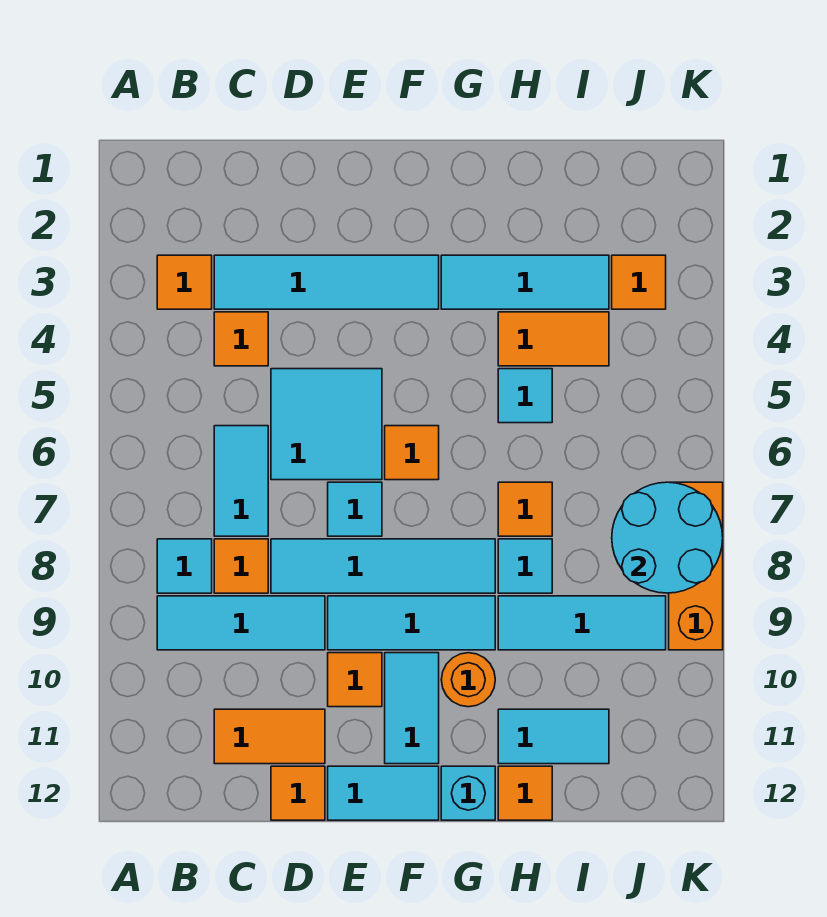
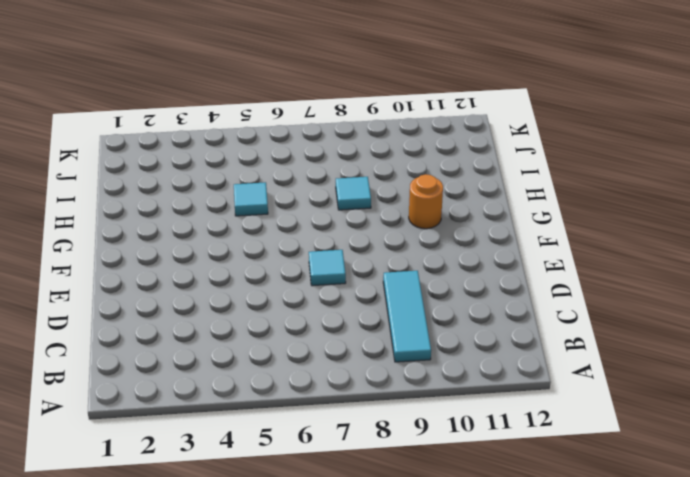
none -> orange tile B3 level 1
none -> cyan tile B8 level 1
none -> cyan tile C3:F3 level 1
none -> orange tile C4 level 1

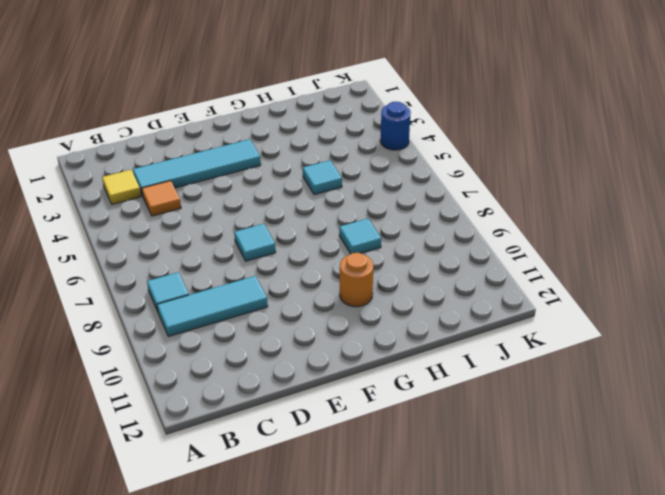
yellow tile B3 level 1 -> orange tile B3 level 1
blue round brick K4 level 1 -> none
none -> cyan tile C6:C7 level 1
none -> orange tile C8 level 1
none -> orange tile C11:D11 level 1
none -> cyan tile D5:E6 level 1

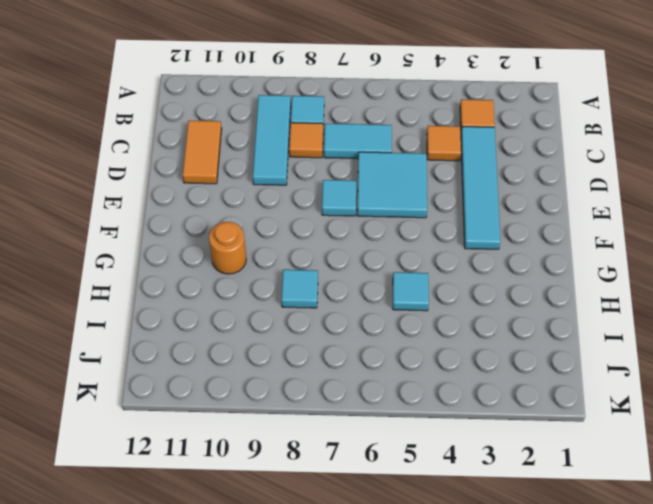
none -> cyan tile D8:G8 level 1
none -> orange tile D12 level 1
none -> cyan tile E9:G9 level 1
none -> orange tile E10 level 1

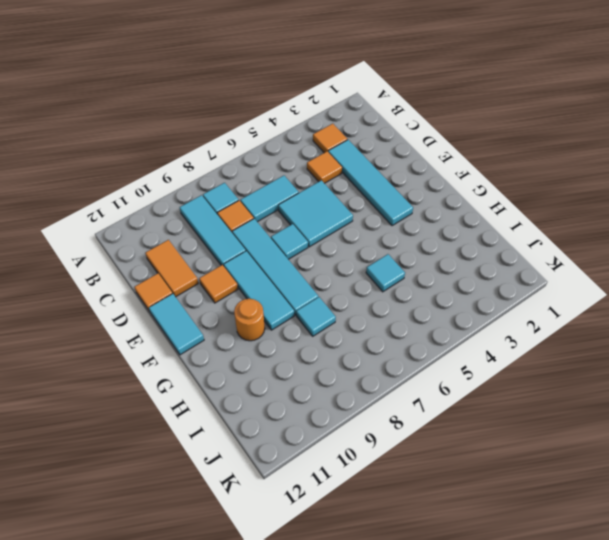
none -> orange tile F6 level 1
none -> cyan tile F10:F11 level 1
none -> cyan tile G3:I3 level 1
none -> cyan brick G12 level 1

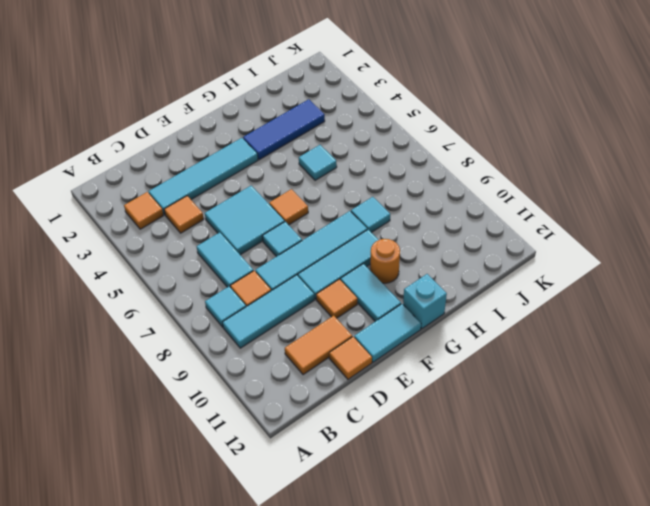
blue tile G3:I3 level 1 -> cyan tile G3:I3 level 1
none -> orange tile H4:I4 level 1
none -> orange tile H7 level 1
none -> cyan tile H9:J9 level 1
none -> cyan tile H11:I11 level 1

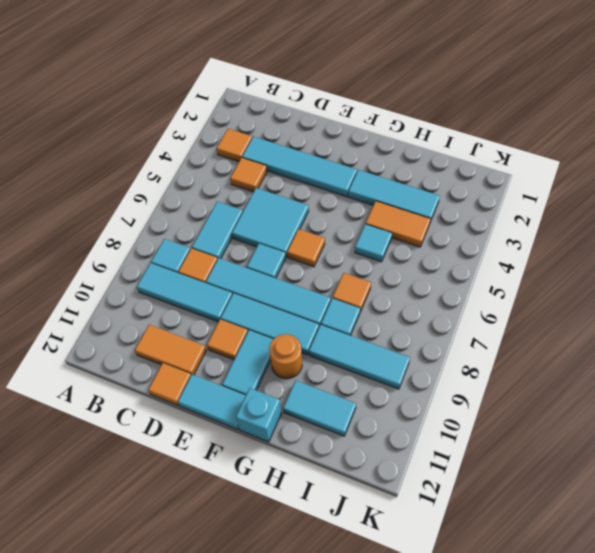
none -> orange tile H12 level 1
none -> orange tile J3 level 1
none -> orange brick K7:K9 level 1
none -> cyan round brick J7:K8 level 2

